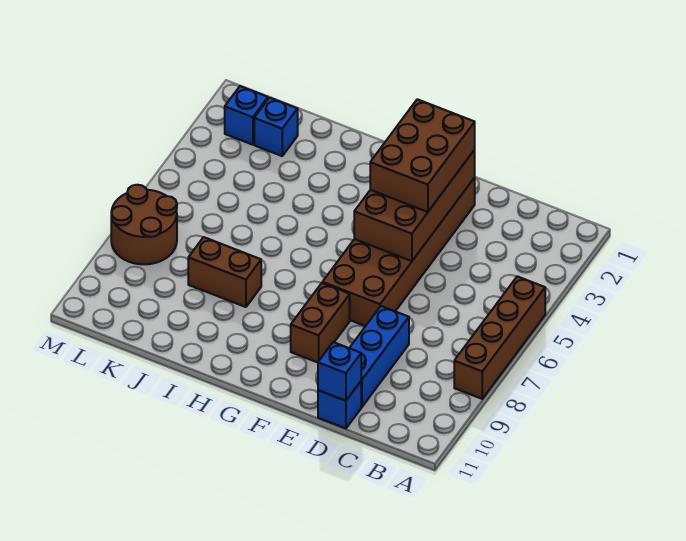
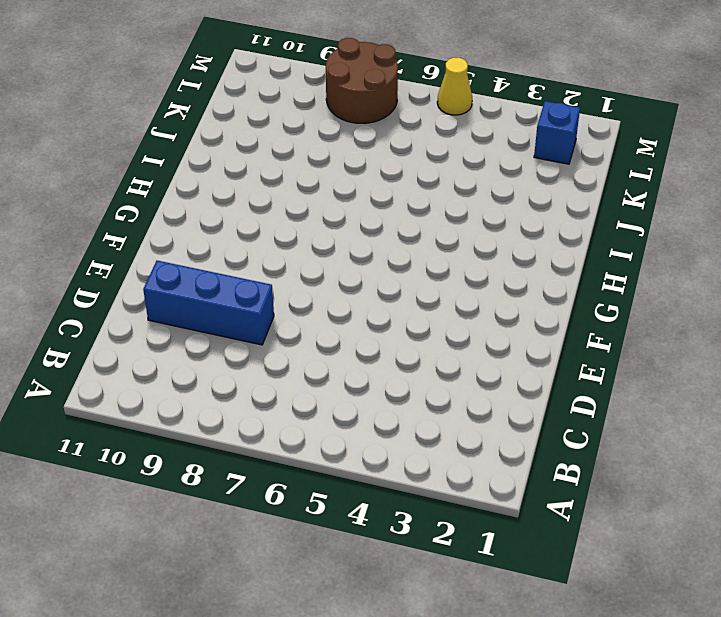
yellow cone M5 level 1 -> none
none -> brown brick A5:A8 level 1
none -> blue brick D11 level 1
none -> brown brick E2:F7 level 1

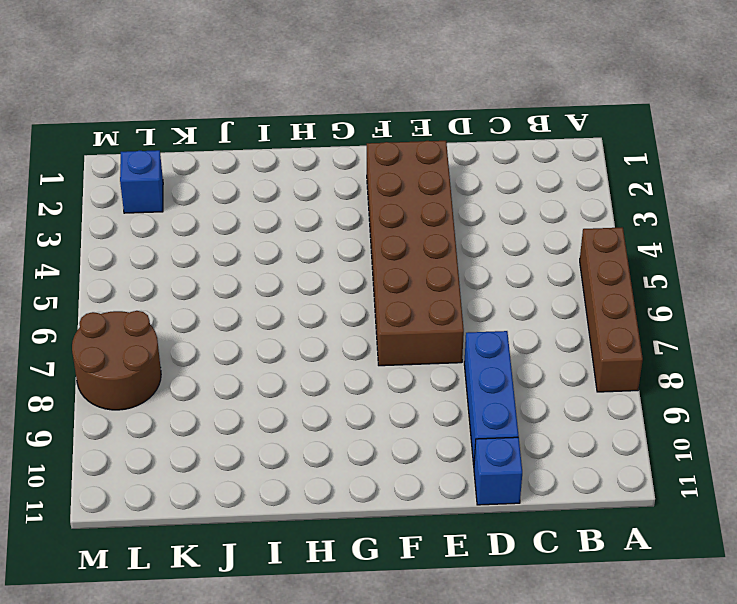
none -> brown brick F8:F9 level 1
none -> brown brick I8:J8 level 1
none -> blue brick K2 level 1

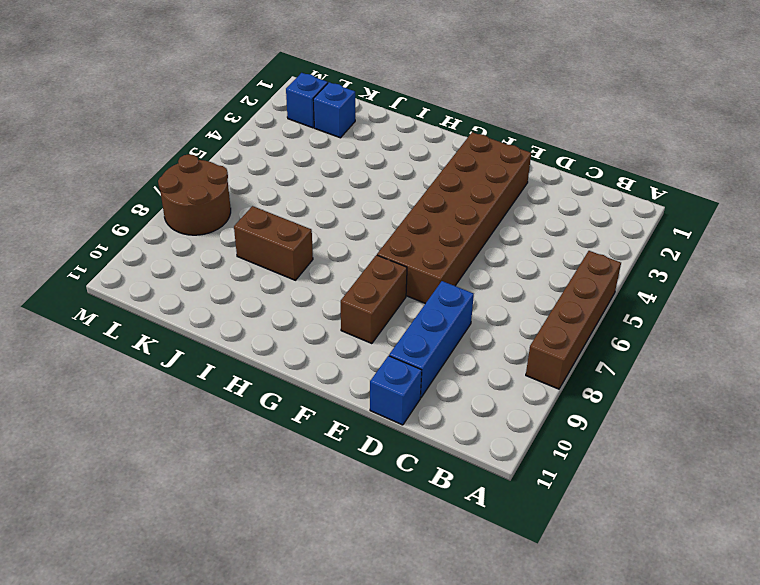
none -> blue brick D11 level 2
none -> brown brick E2:F5 level 2
none -> brown brick E2:F4 level 3

